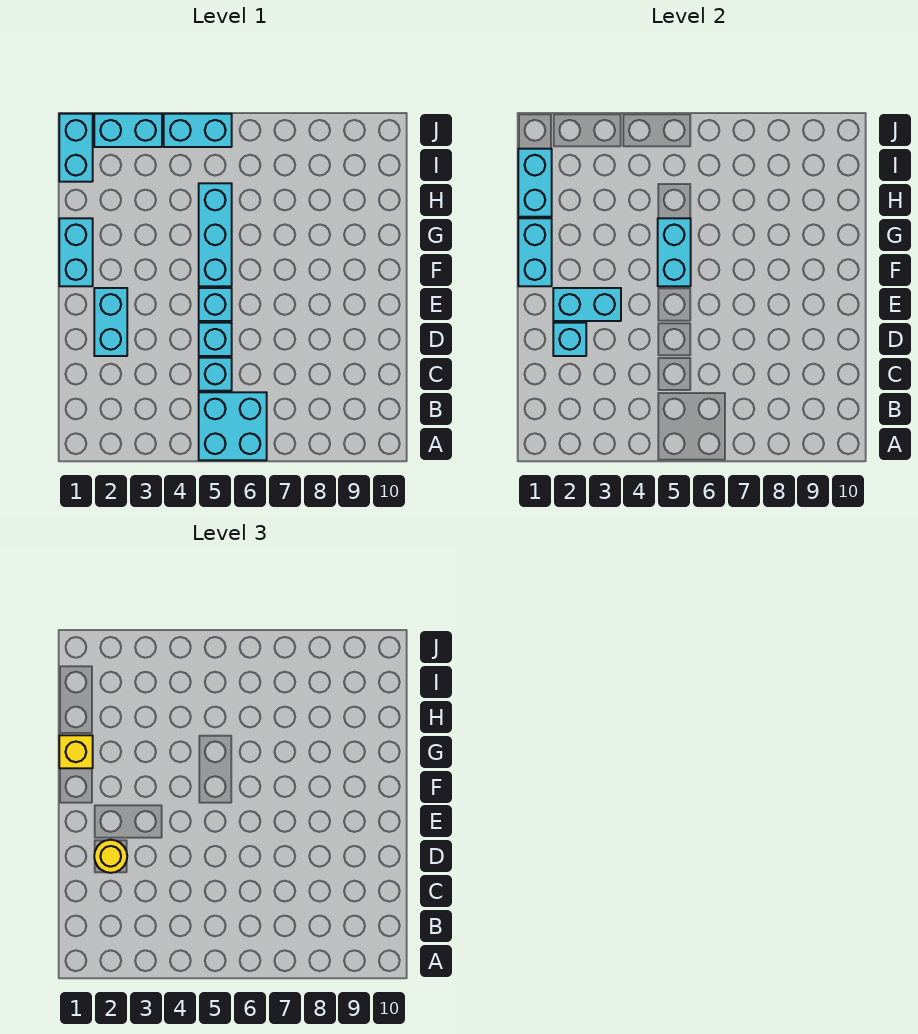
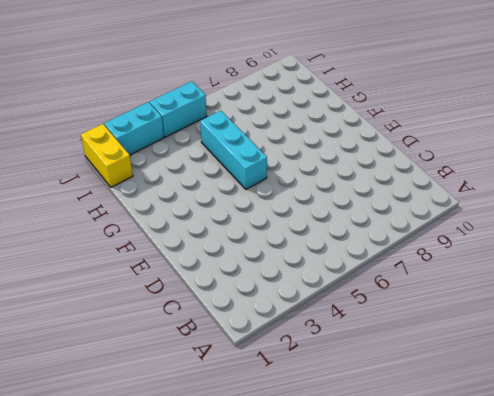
yellow brick I1:J1 level 1 -> cyan brick I1:J1 level 1
none -> cyan brick A5:B6 level 1
none -> cyan brick C5 level 1
none -> cyan brick D2:E2 level 1

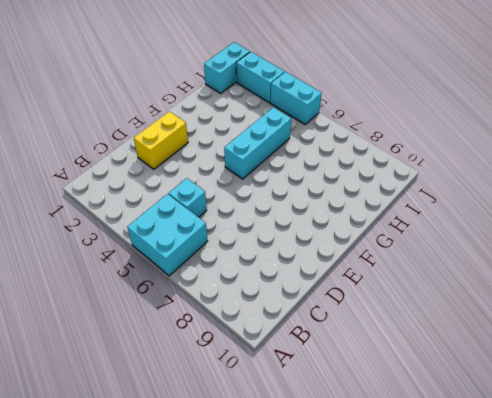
yellow brick D2:E2 level 1 -> cyan brick D2:E2 level 1
none -> cyan brick D5 level 1
none -> cyan brick E5 level 1
none -> cyan brick F1:G1 level 1

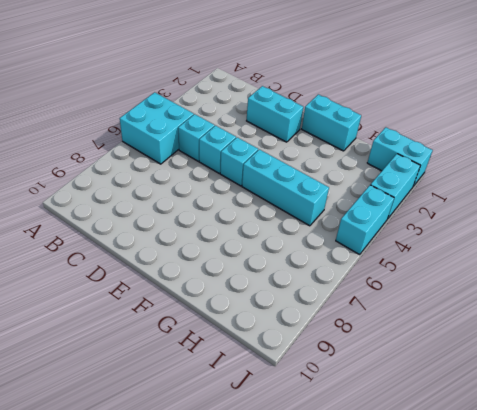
none -> cyan brick D2 level 2
none -> cyan brick E2:E3 level 2
none -> cyan brick F1:G1 level 2

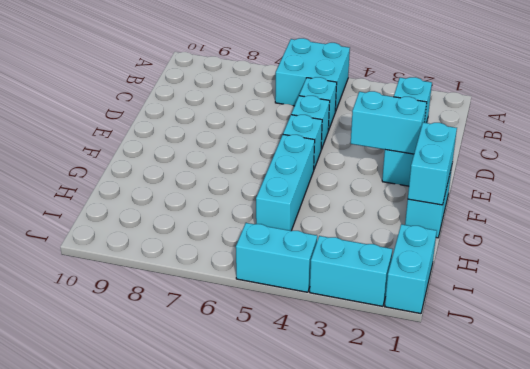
none -> cyan brick F5:G5 level 2
none -> cyan brick H1:I1 level 2
none -> yellow round brick D2 level 3

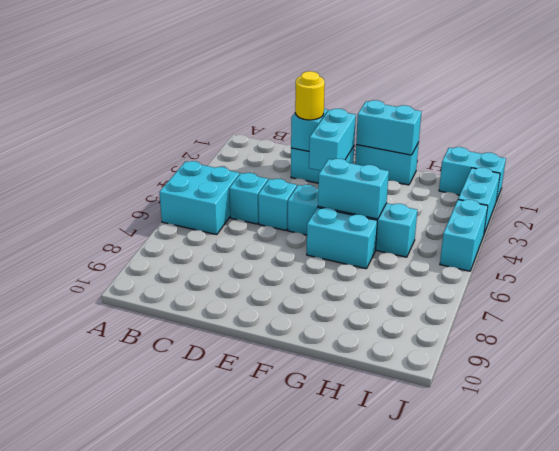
cyan brick F6:G6 level 1 -> cyan brick H1:I1 level 2
none -> yellow brick G1 level 3

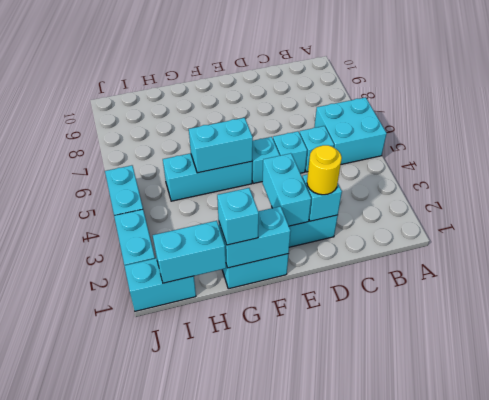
cyan brick G1 level 3 -> yellow brick G1 level 3

